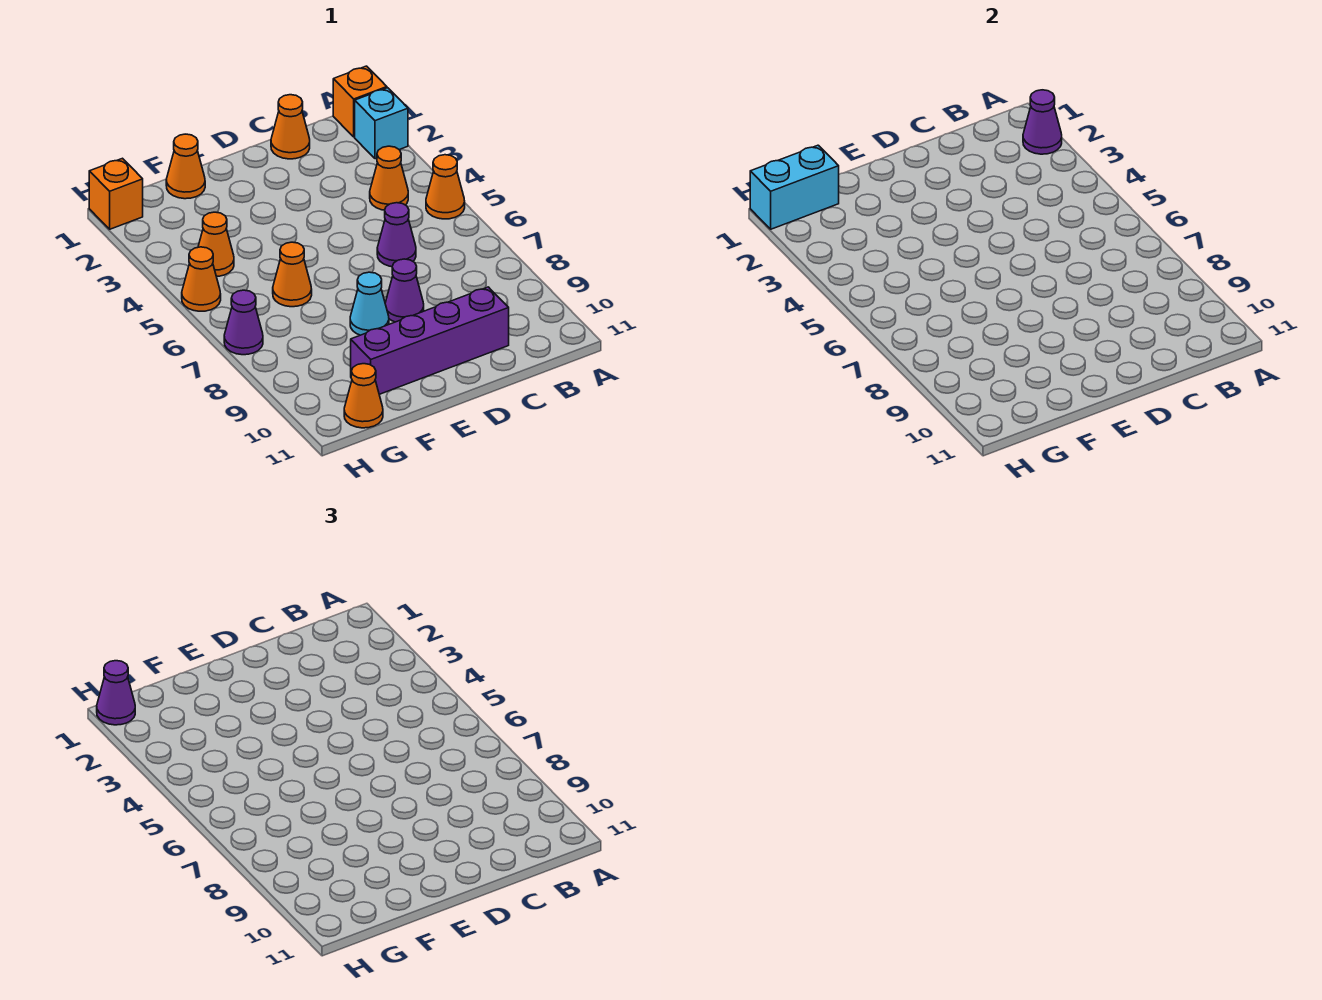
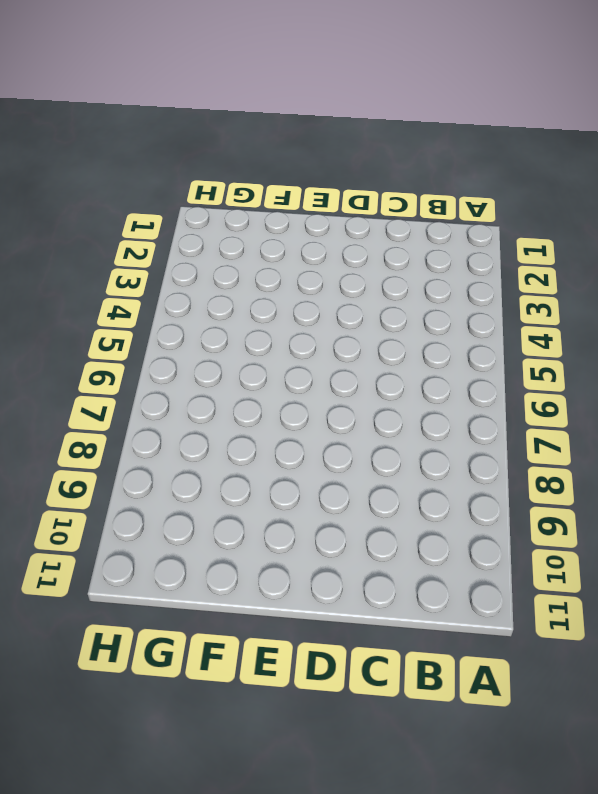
none -> orange brick A1 level 1
none -> cyan brick A2 level 1
none -> orange cone A5 level 1

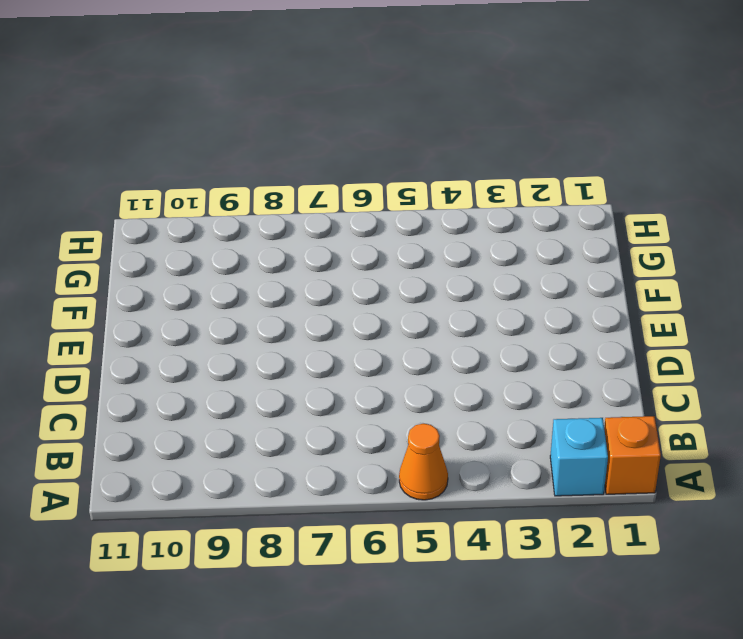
none -> orange cone B4 level 1
none -> orange cone C1 level 1
none -> purple cone C6 level 1

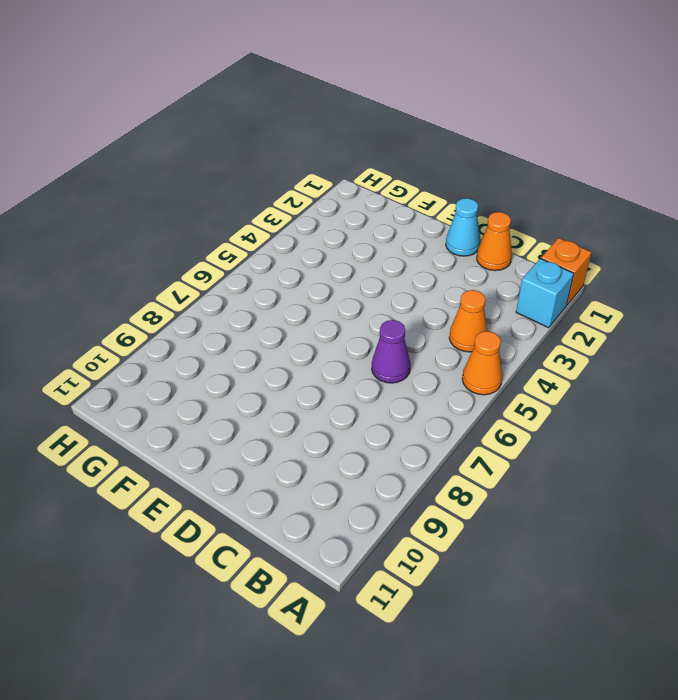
cyan cone D1 level 1 -> cyan cone E8 level 1
none -> purple brick C10:F10 level 1
none -> purple cone D8 level 1
none -> orange cone F1 level 1

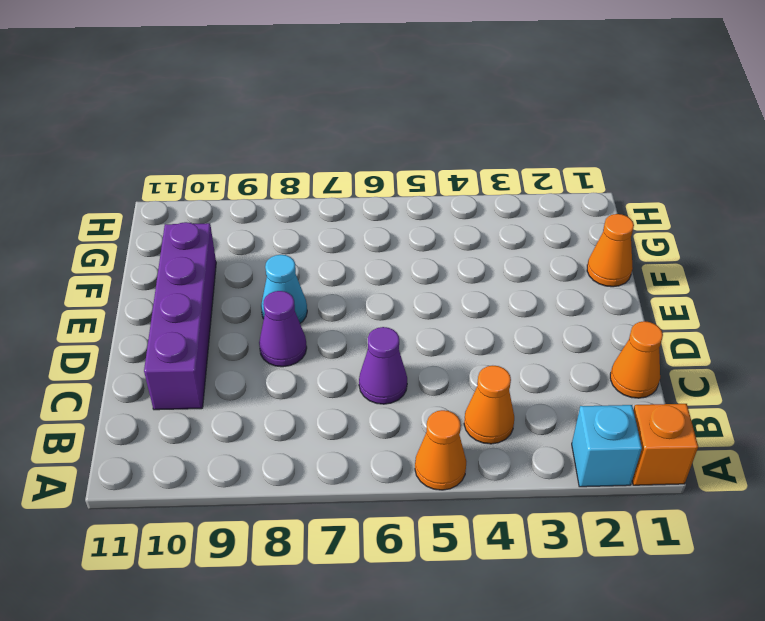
none -> orange cone F6 level 1
none -> orange cone G4 level 1
none -> orange cone G11 level 1

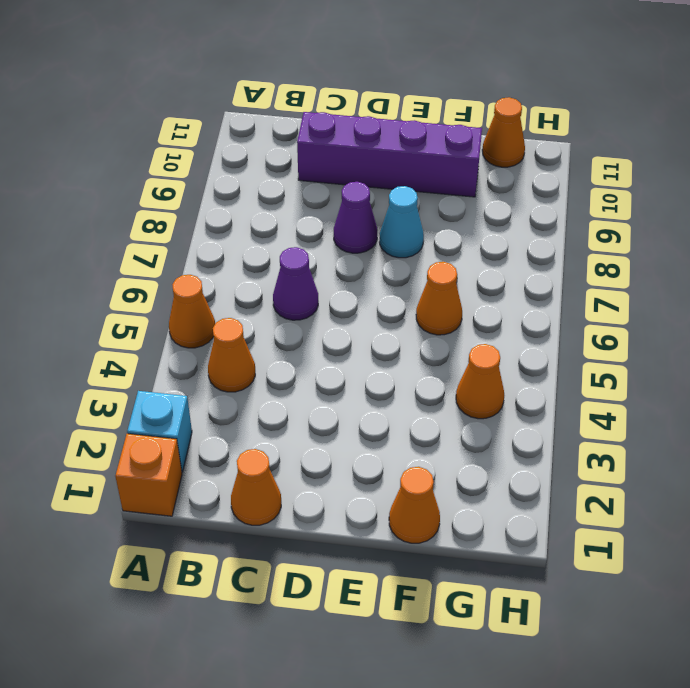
none -> orange brick H1 level 1
none -> orange cone H5 level 1
none -> purple cone H7 level 1

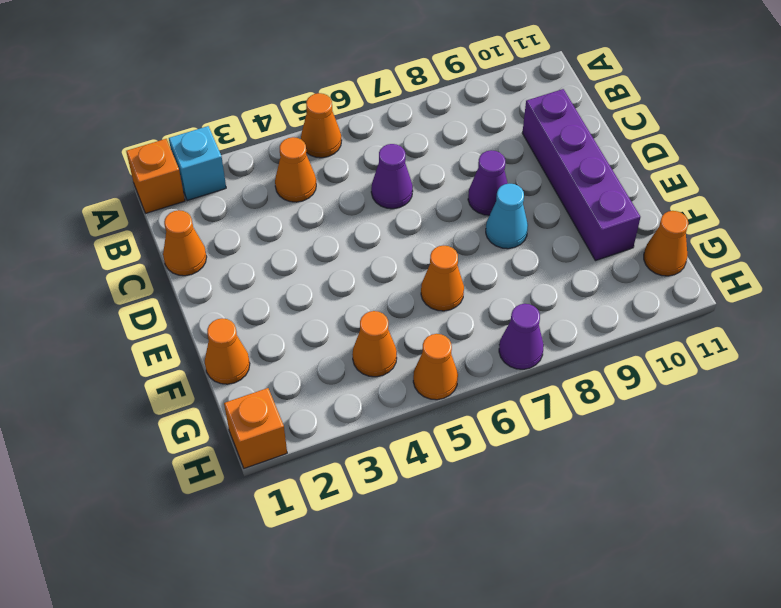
none -> purple cone A2 level 2
none -> cyan brick G1:H1 level 2
none -> purple cone H1 level 3

